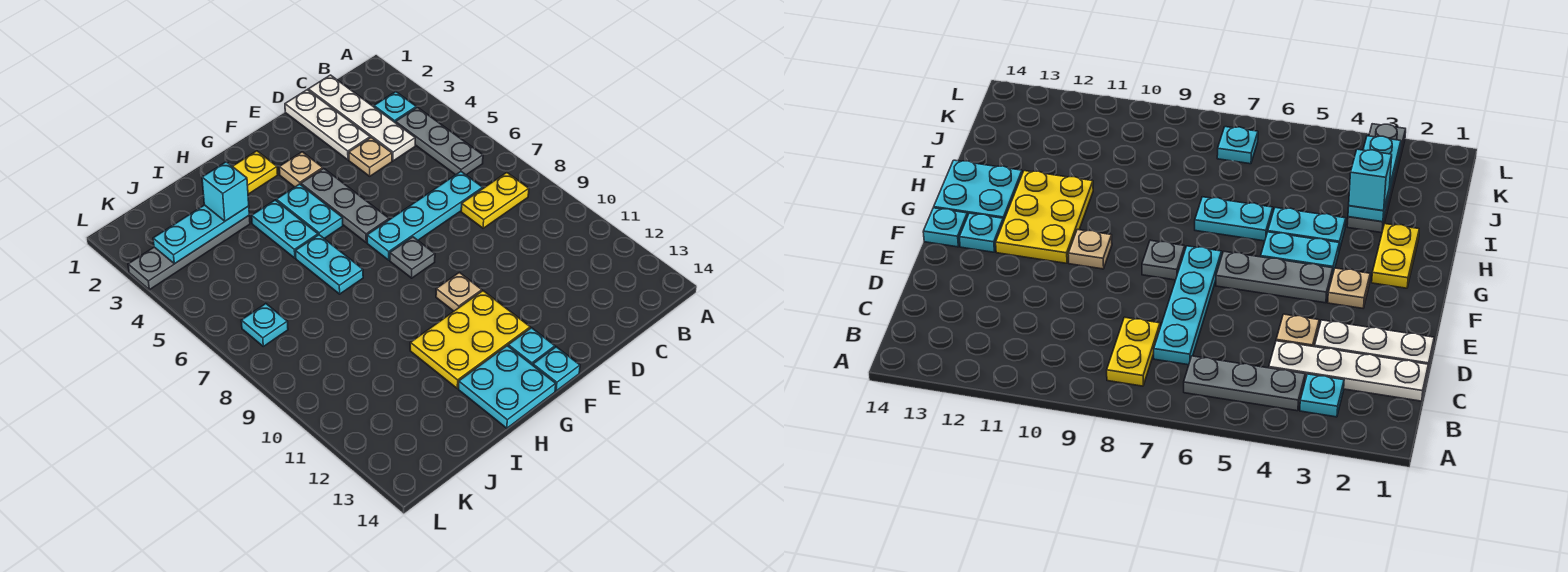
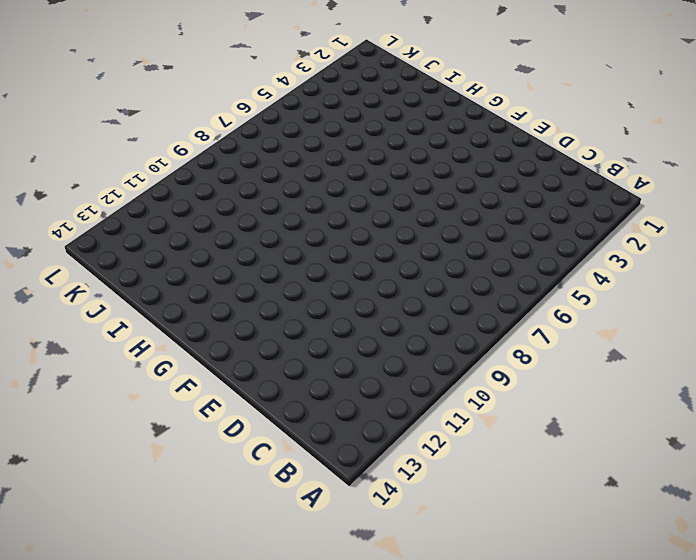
none -> cyan plate B3 level 1
none -> grey plate B4:B6 level 1
none -> yellow plate B8:C8 level 1

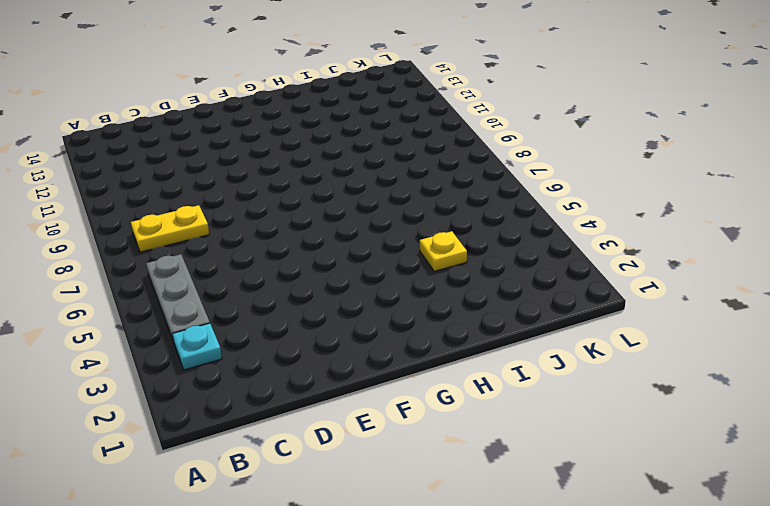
yellow plate I4 level 1 -> none
none -> white plate C1:C4 level 1
none -> cyan plate C7:F7 level 1
none -> white plate D1:D3 level 1

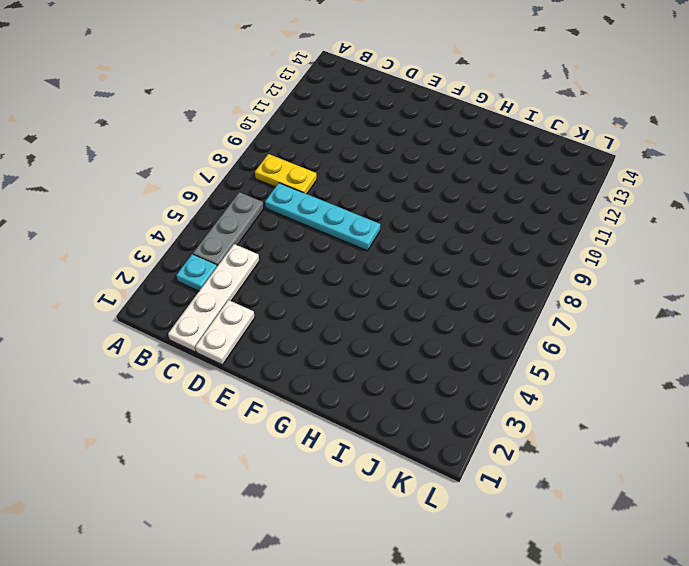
white plate D1:D2 level 1 -> white plate D1:D3 level 1
none -> tan plate D4 level 1
none -> tan plate F3 level 1
none -> grey plate F4:F6 level 1

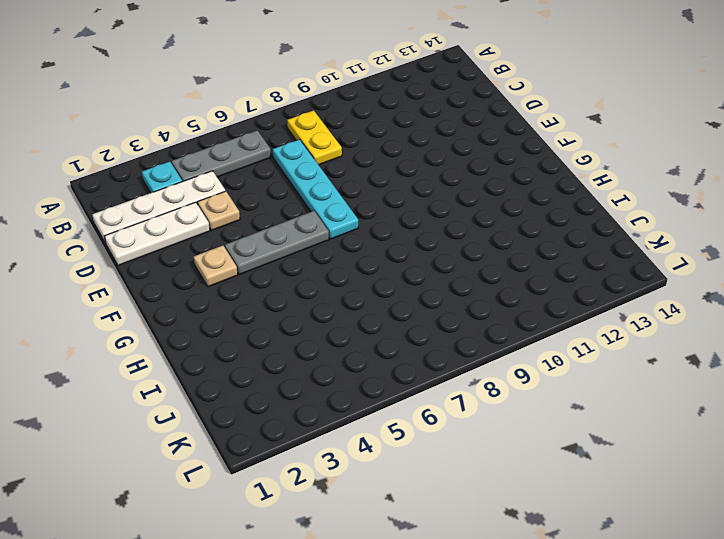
none -> grey plate F8 level 1
none -> tan plate F10 level 1
none -> yellow plate F11:H12 level 1

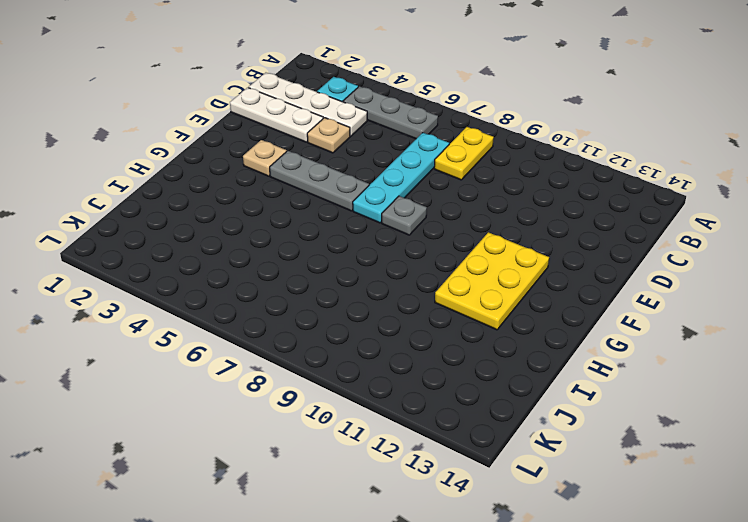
none -> tan plate F10 level 1
none -> cyan plate F13 level 1
none -> cyan plate F14 level 1

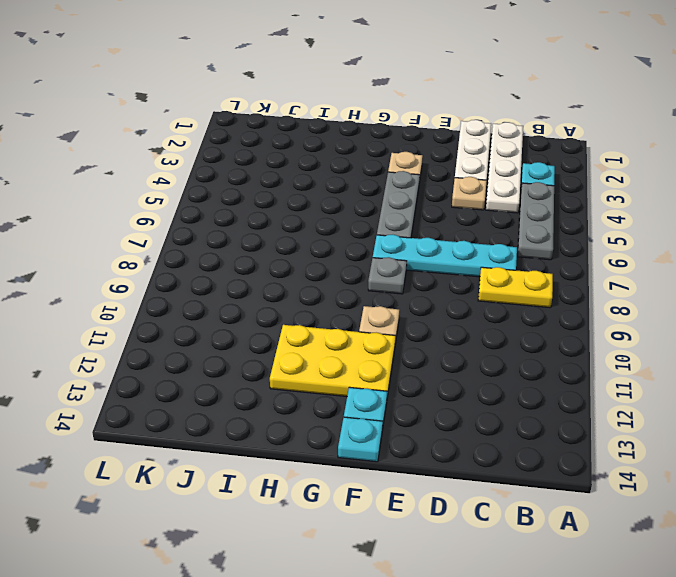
none -> yellow plate G2:H2 level 1
none -> cyan plate G4:G5 level 1
none -> cyan plate G13:H14 level 1

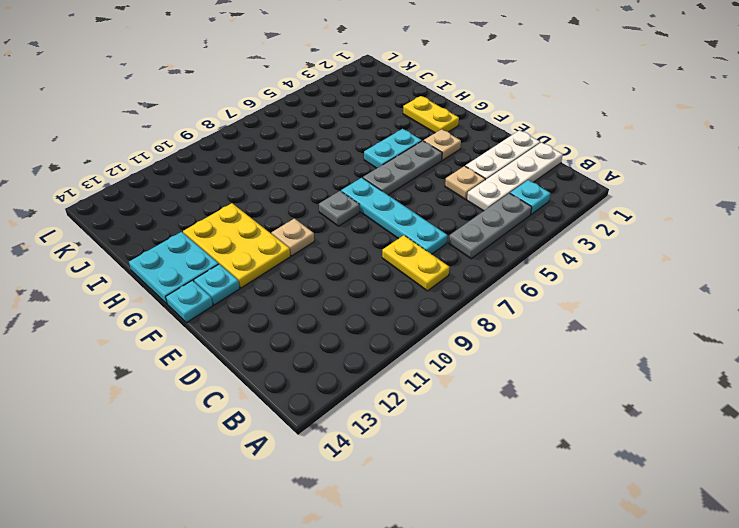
none -> cyan plate H4:H5 level 1
none -> cyan plate H6:H7 level 1
none -> grey plate I3:L3 level 1

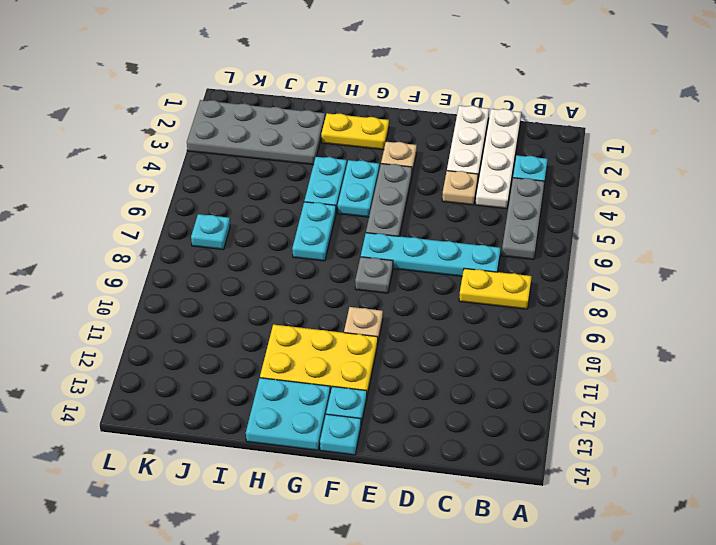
grey plate I2:L3 level 1 -> grey plate I3:L3 level 1
none -> cyan plate I3:K3 level 2
none -> cyan brick I3 level 3

